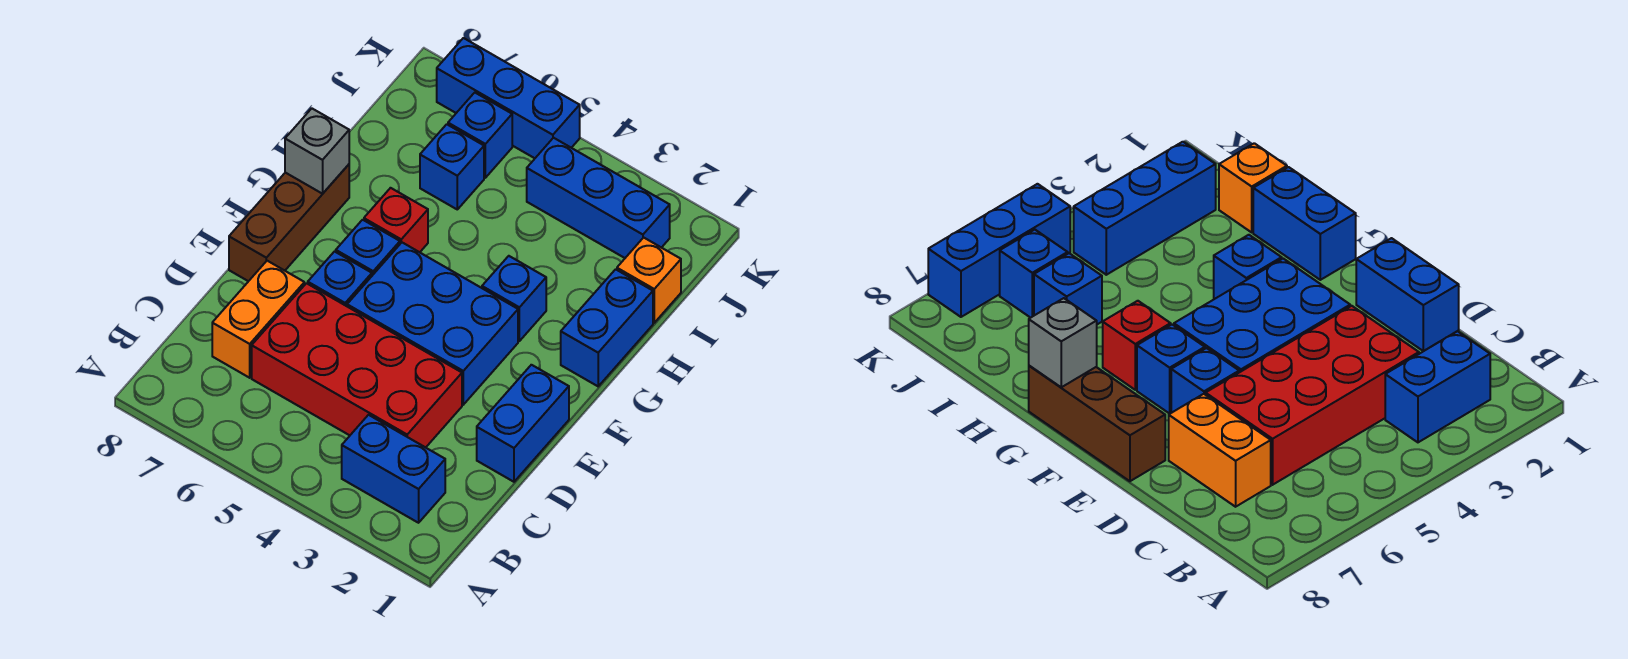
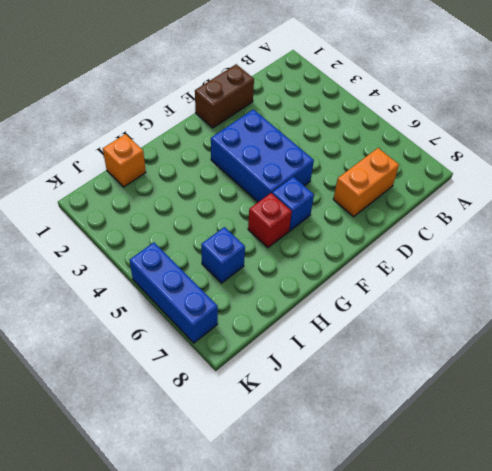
brown brick D1:E1 level 1 -> blue brick D1:E1 level 1
none -> blue brick B2:B3 level 1
none -> red brick C3:D6 level 1
none -> blue brick E6 level 1

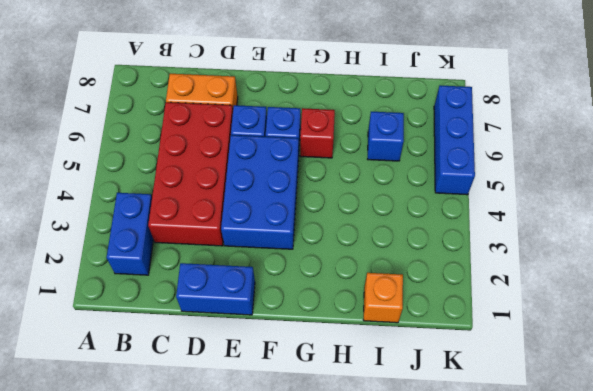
none -> brown brick E8:G8 level 1
none -> blue brick G1:H1 level 1
none -> blue brick G3 level 1

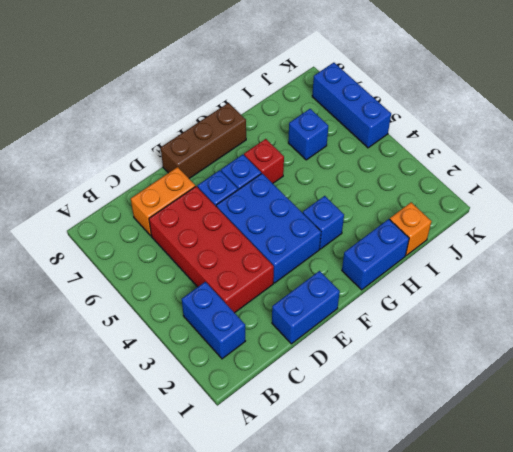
none -> blue brick J2:J4 level 1
none -> blue brick J6 level 1
none -> grey brick G8 level 2

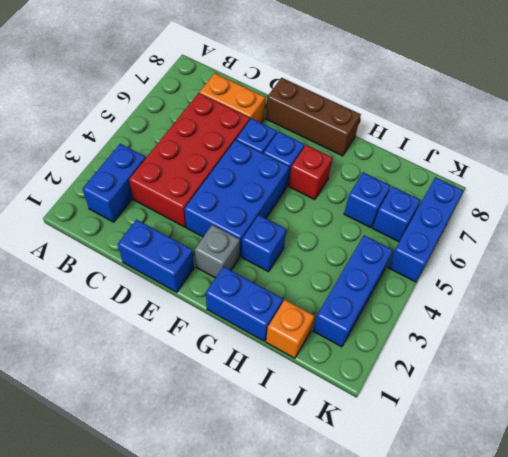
grey brick F2 level 1 -> grey brick G8 level 2

